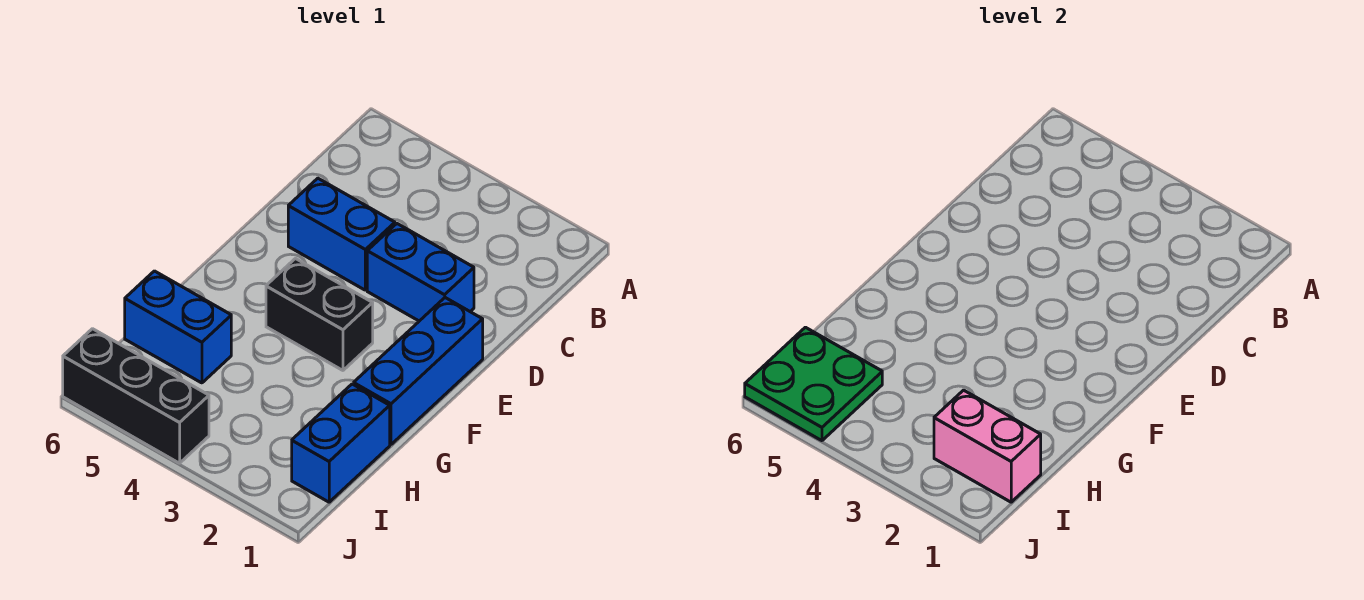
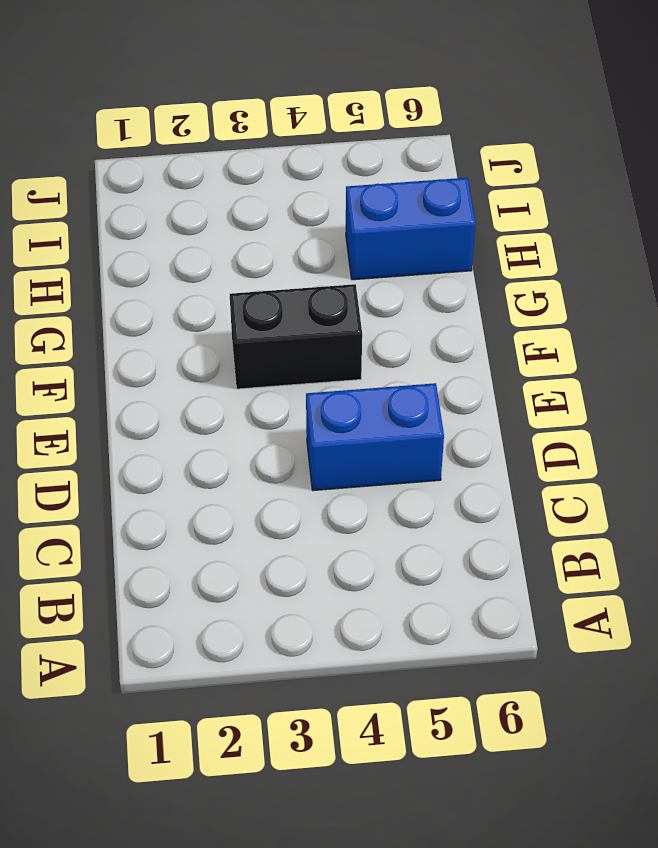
none -> blue brick D2:D3 level 1
none -> blue brick E1:G1 level 1

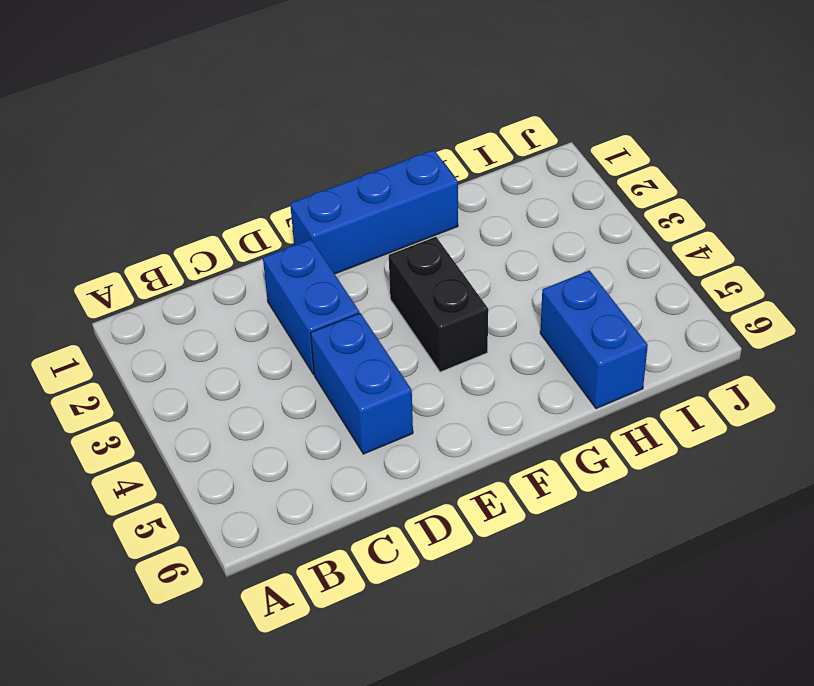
none -> blue brick H1:I1 level 1
none -> black brick J4:J6 level 1

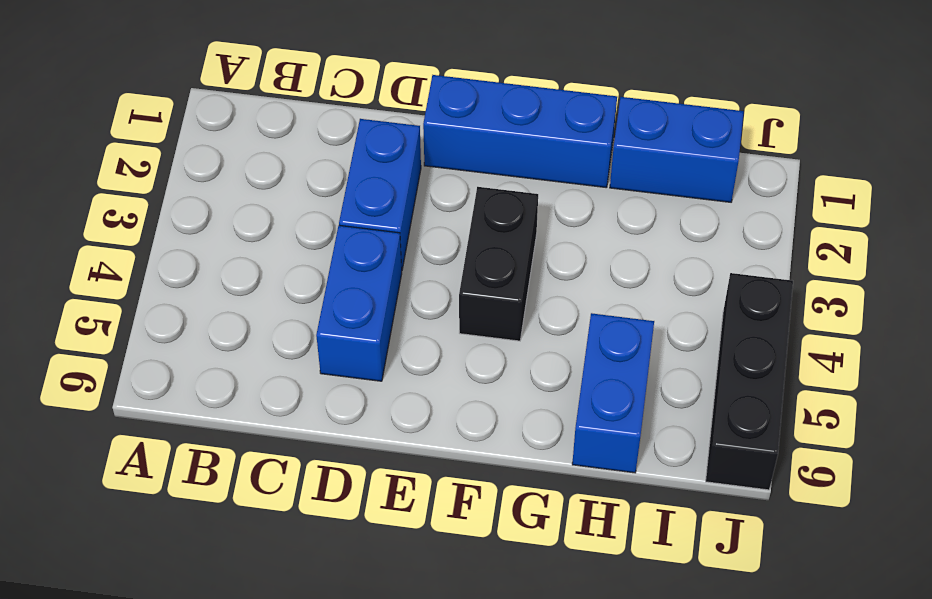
none -> pink brick I1:I2 level 2
none -> green plate I5:J6 level 2

